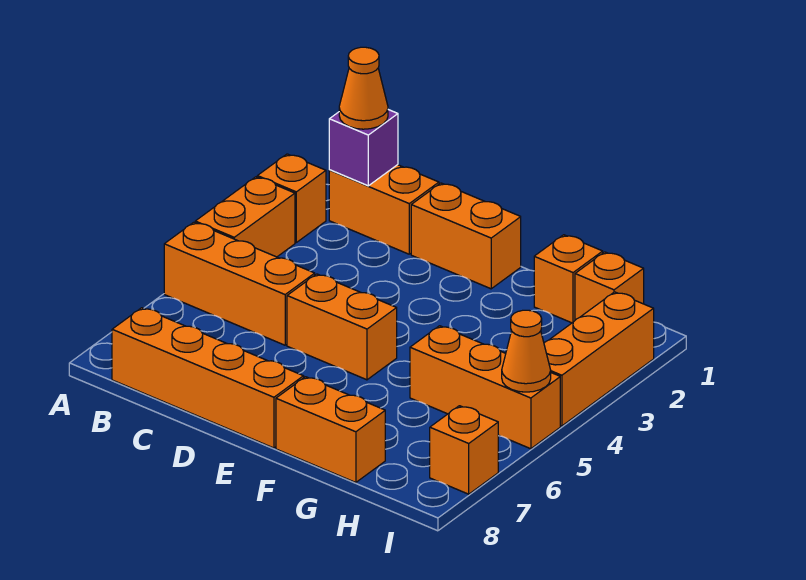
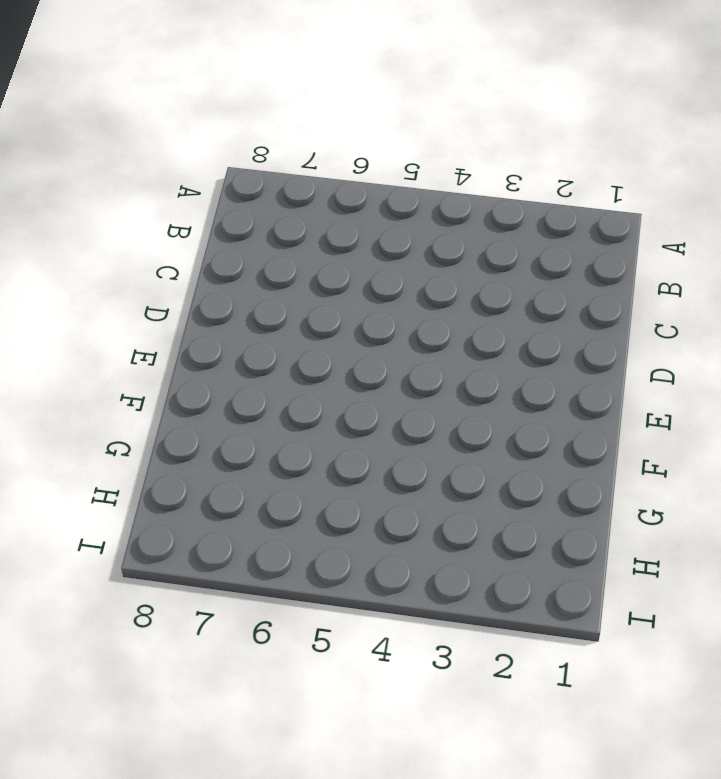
none -> orange brick A2 level 1
none -> orange brick A3:A4 level 1
none -> orange brick A5:C5 level 1

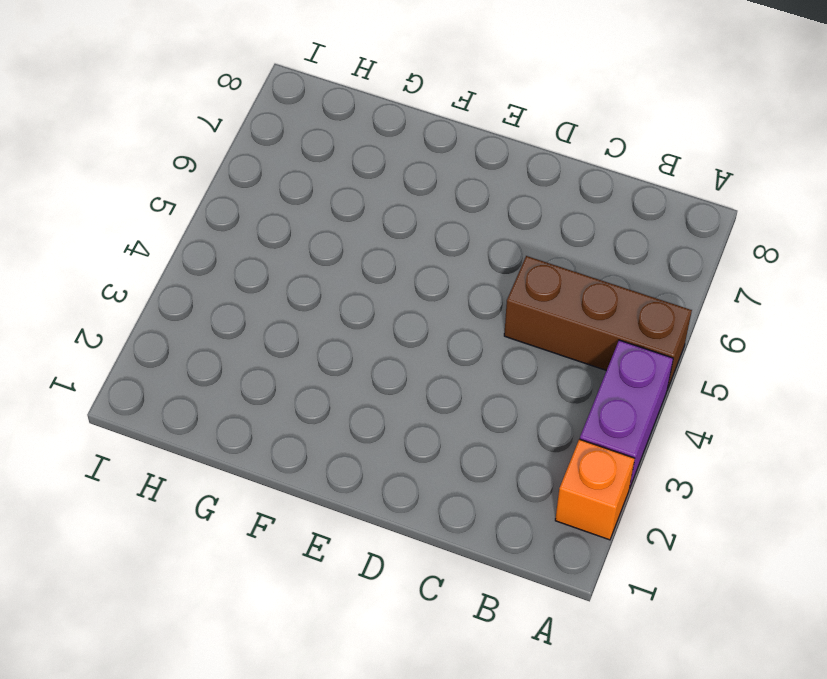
purple brick A3:A4 level 1 -> orange brick A3:A4 level 1
brown brick A5:C5 level 1 -> orange brick A5:C5 level 1
none -> orange brick B1:C1 level 1
none -> orange brick B8:E8 level 1
none -> orange brick D1:E1 level 1

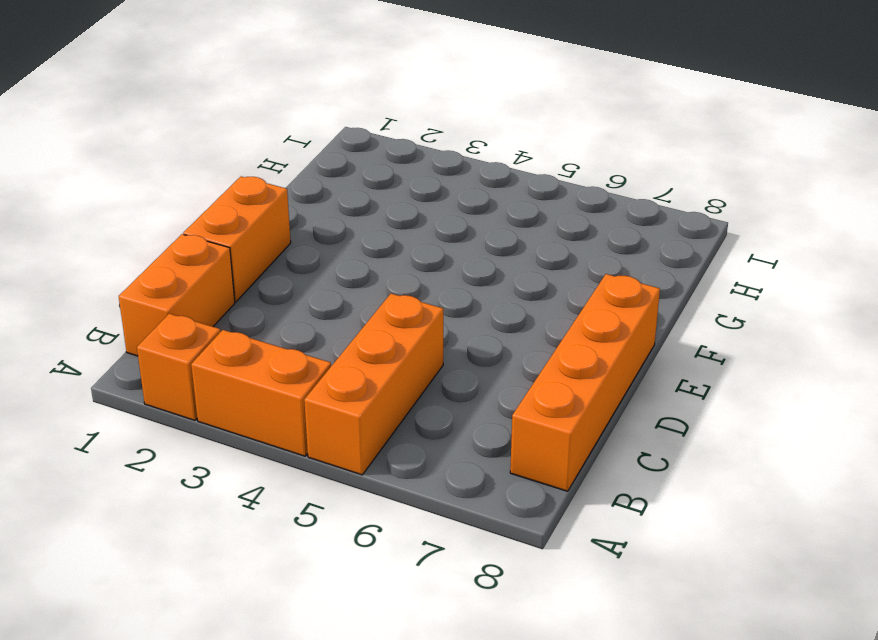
none -> orange brick D5:E5 level 1
none -> orange brick F8:G8 level 1
none -> orange brick G1 level 1

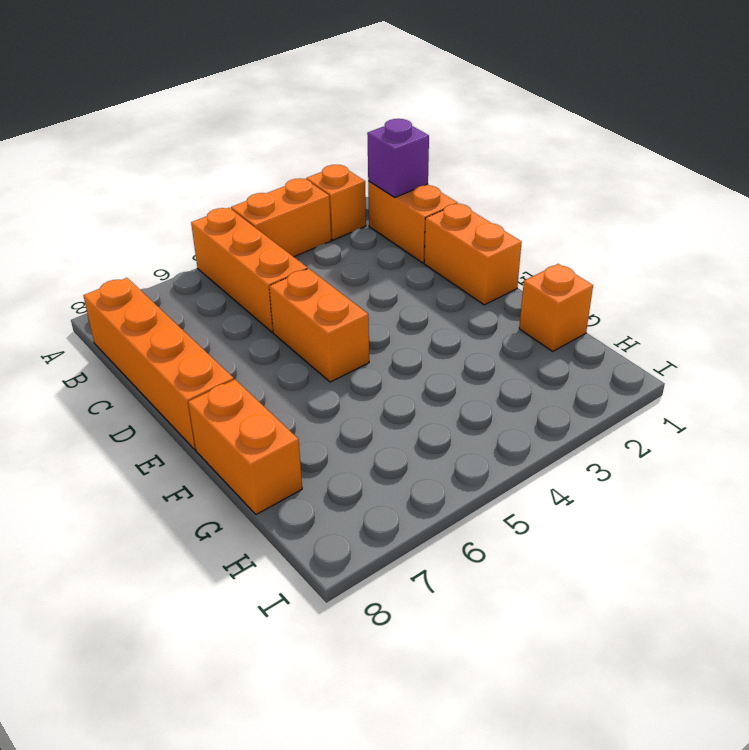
none -> orange brick G5:I5 level 1
none -> orange brick H1 level 1
none -> orange brick I2:I4 level 1

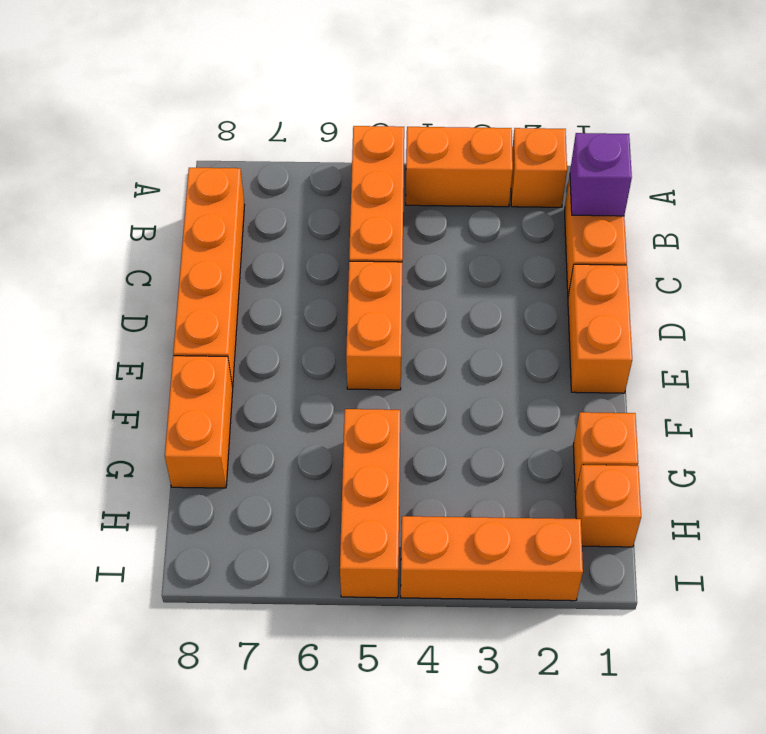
none -> orange brick I7 level 1
none -> orange cone I5 level 2
none -> orange cone B1 level 3

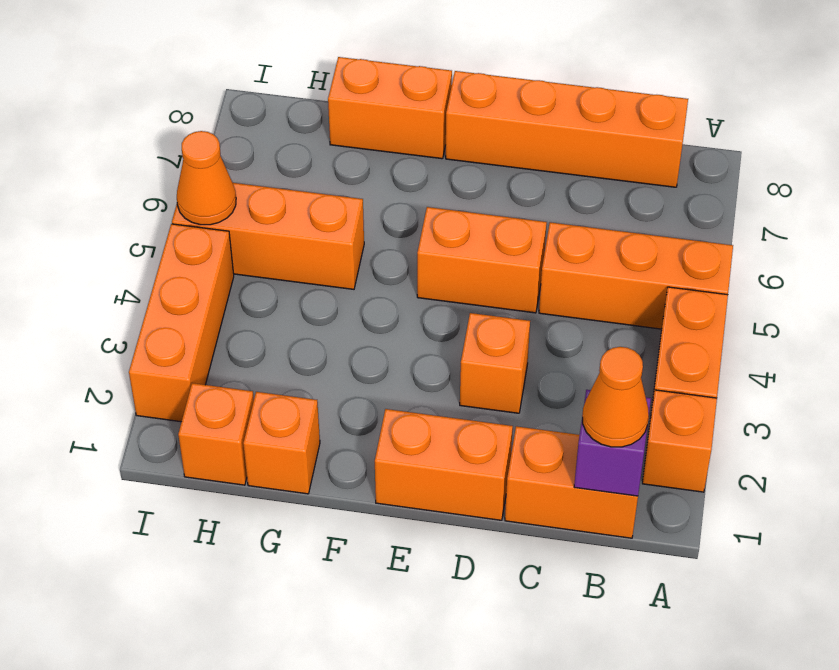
orange brick D3 level 1 -> orange brick I7 level 1

